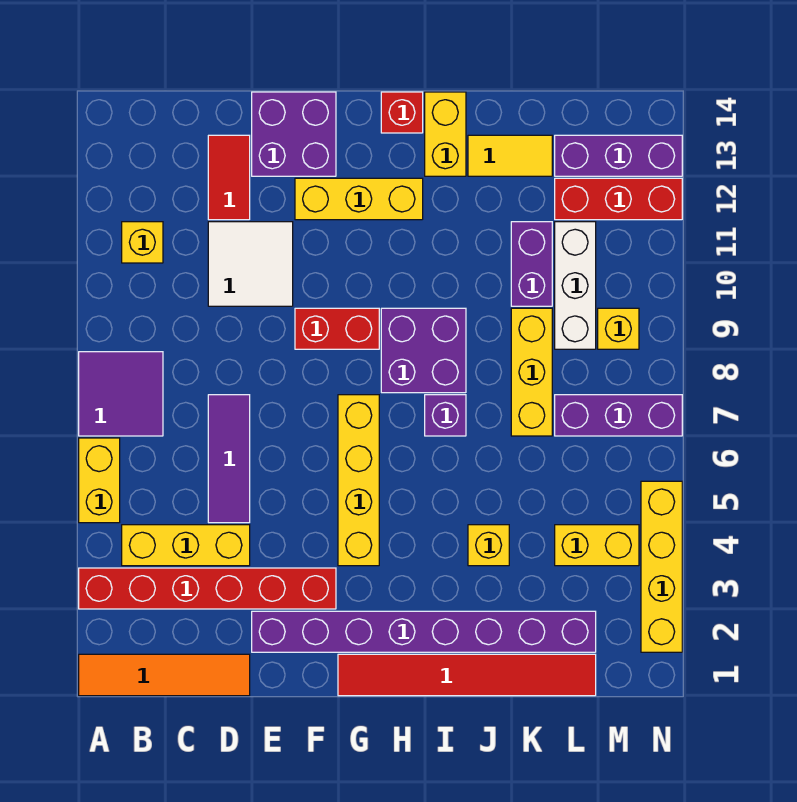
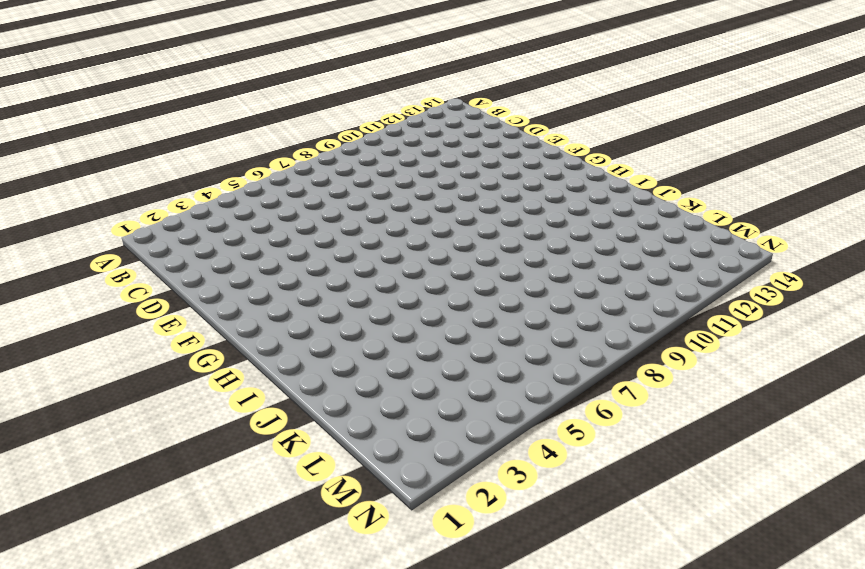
none -> orange tile A1:D1 level 1
none -> red brick A3:F3 level 1
none -> yellow brick A5:A6 level 1
none -> purple tile A7:B8 level 1

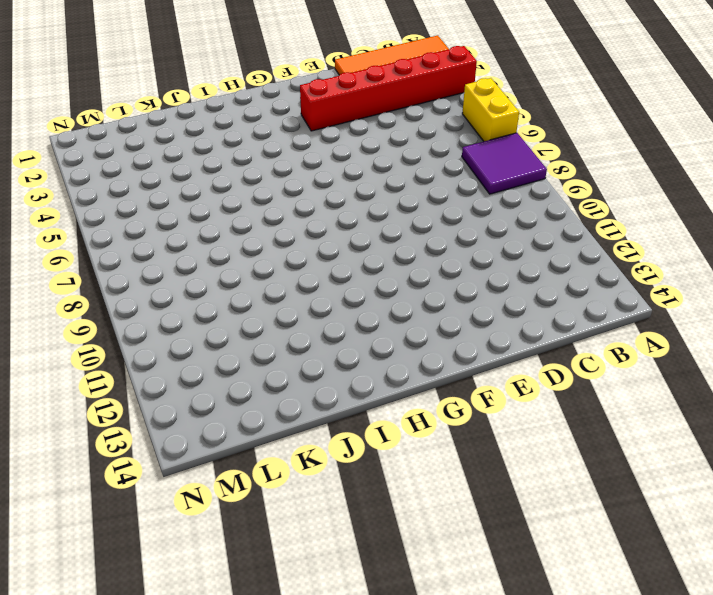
none -> yellow brick B4:D4 level 1
none -> yellow brick B11 level 1
none -> purple tile D5:D7 level 1
none -> white tile D10:E11 level 1

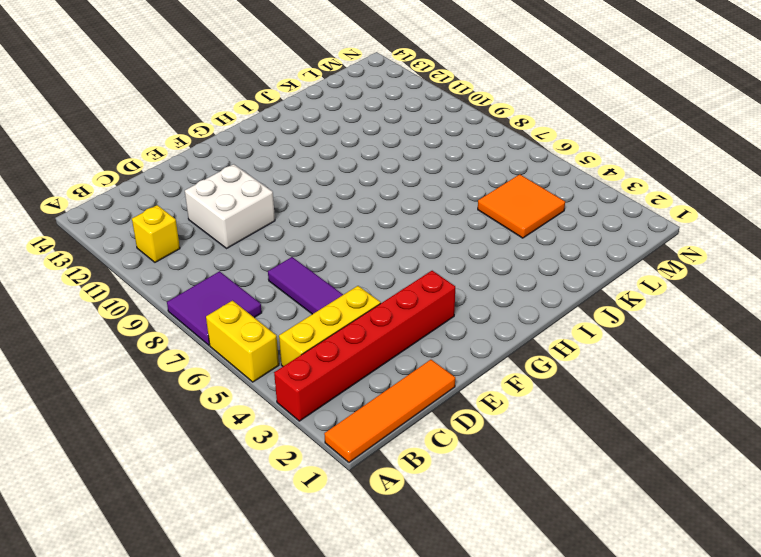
white brick D10:E11 level 1 -> white tile D10:E11 level 1
orange tile K4:L5 level 1 -> yellow brick L4:M4 level 1
none -> red tile D12:D13 level 1
none -> purple brick E2:L2 level 1
none -> purple brick E13:F14 level 1
none -> red brick F9:G9 level 1

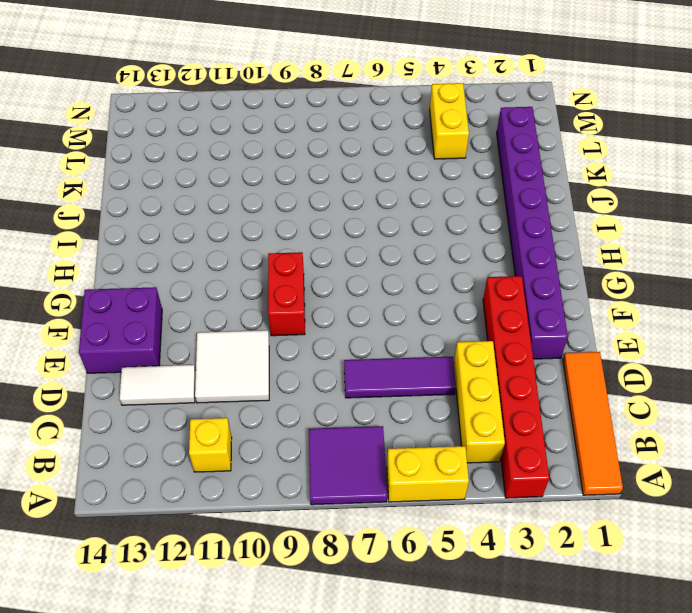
white tile D12:D13 level 1 -> red tile D12:D13 level 1
none -> yellow brick F12:H12 level 1
none -> red tile G1:L1 level 1
none -> yellow brick G4:G7 level 1
none -> purple brick H8:I9 level 1

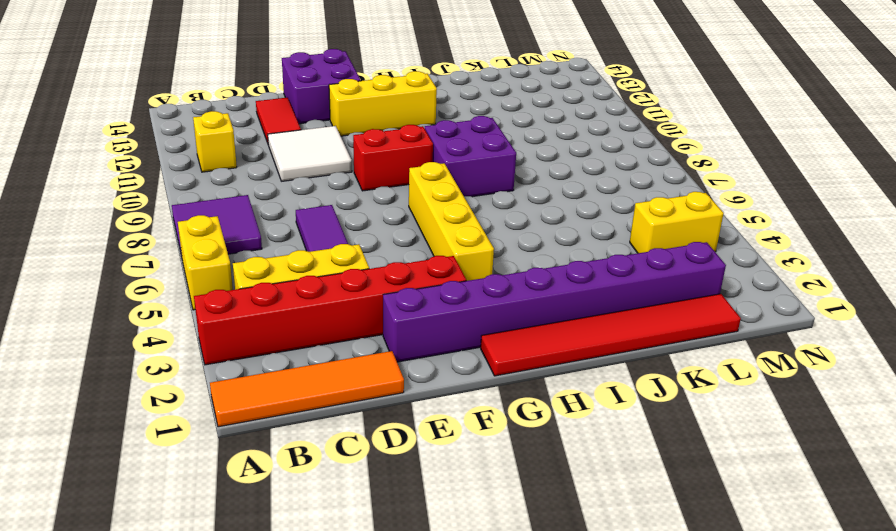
none -> red brick H14 level 1
none -> purple brick I7 level 1
none -> yellow brick I13:I14 level 1
none -> yellow brick J4 level 1

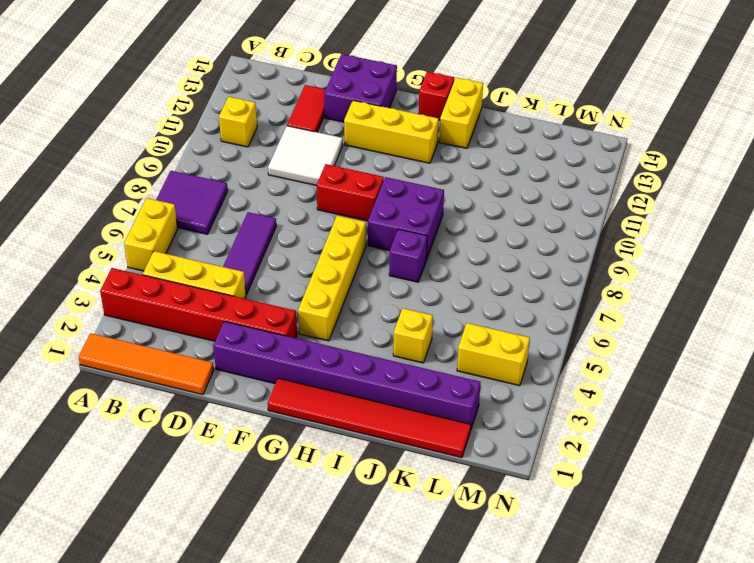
none -> yellow tile J13:K13 level 1
none -> yellow brick K7:K9 level 1
none -> purple brick K10:K11 level 1
none -> purple brick L7:N7 level 1

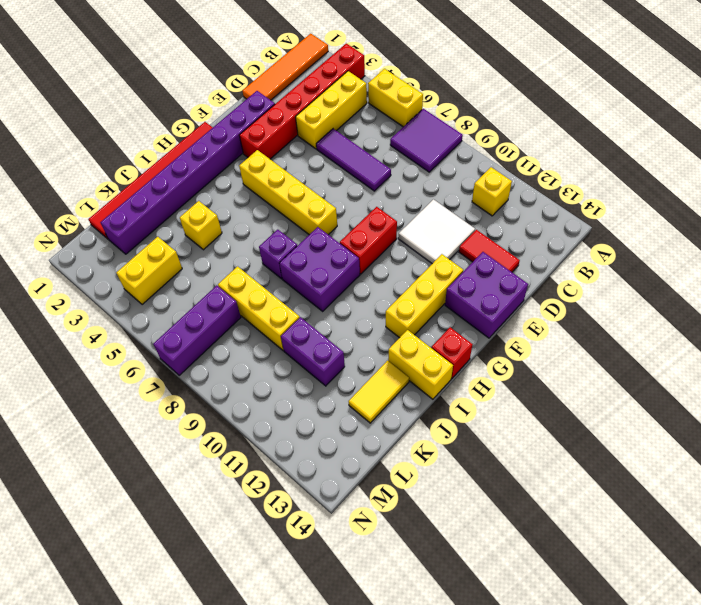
none -> white brick L9:L11 level 1
none -> red brick L12:N12 level 1
none -> purple brick L13:N13 level 1
none -> yellow brick M9 level 1

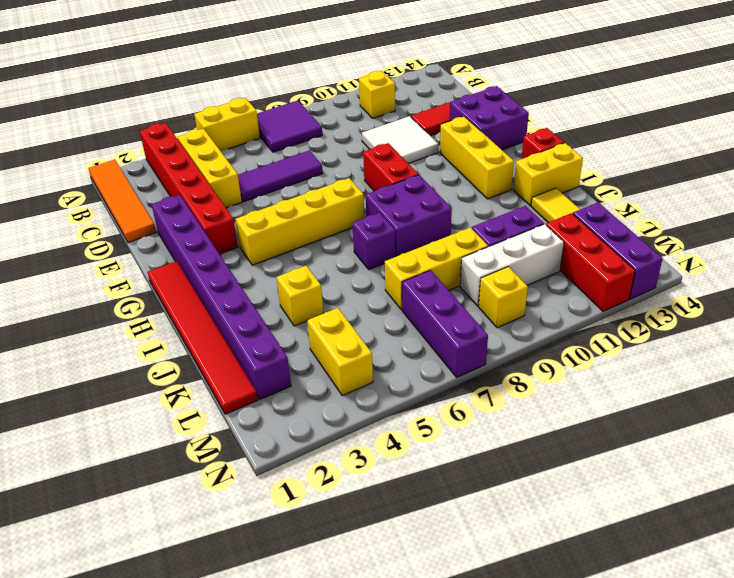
none -> yellow brick N2:N5 level 1

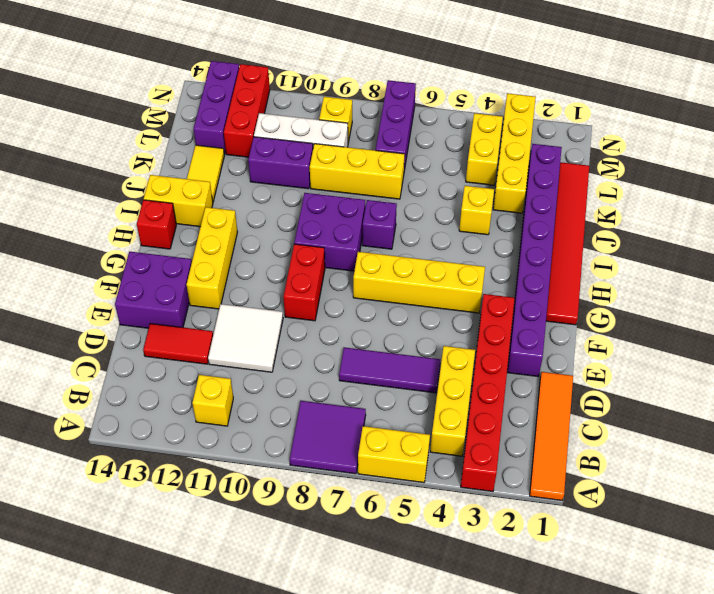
yellow brick K3:N3 level 1 -> yellow brick N2:N5 level 1

